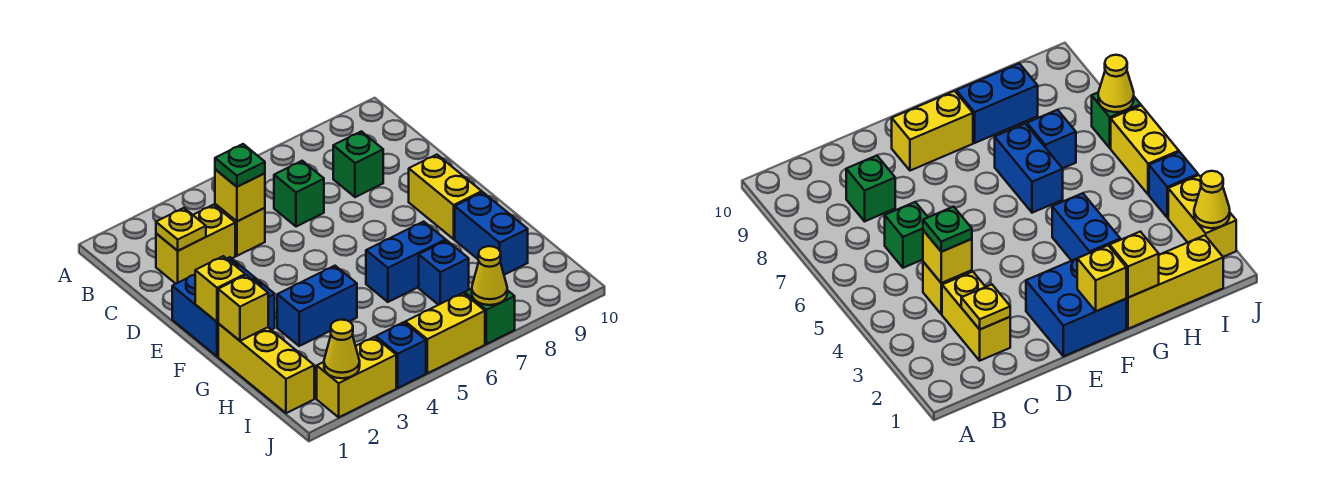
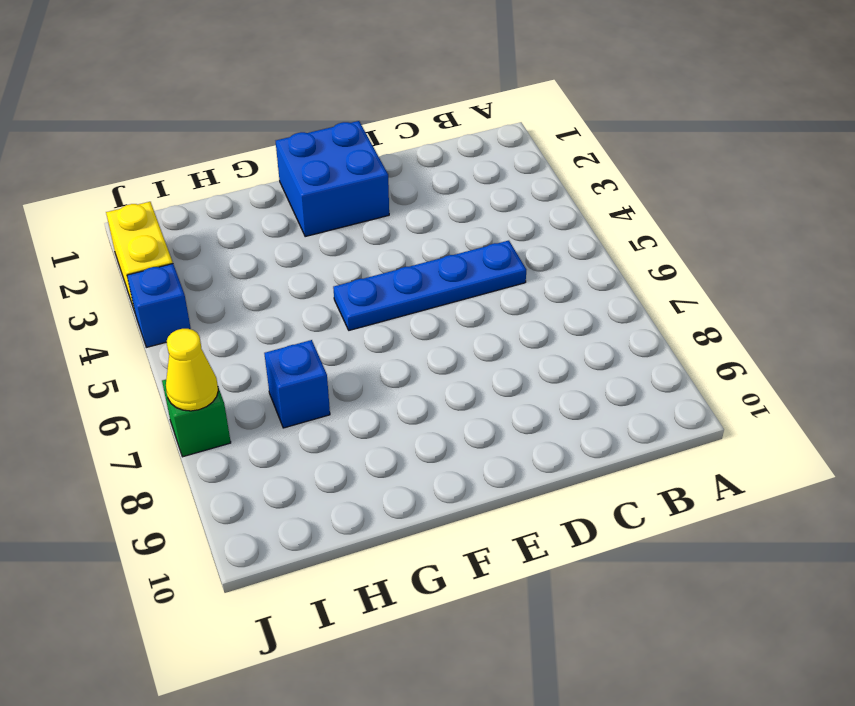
blue plate C5:F5 level 1 -> none
none -> yellow brick C2:C3 level 1
none -> yellow brick C4 level 1
none -> green brick C6 level 1

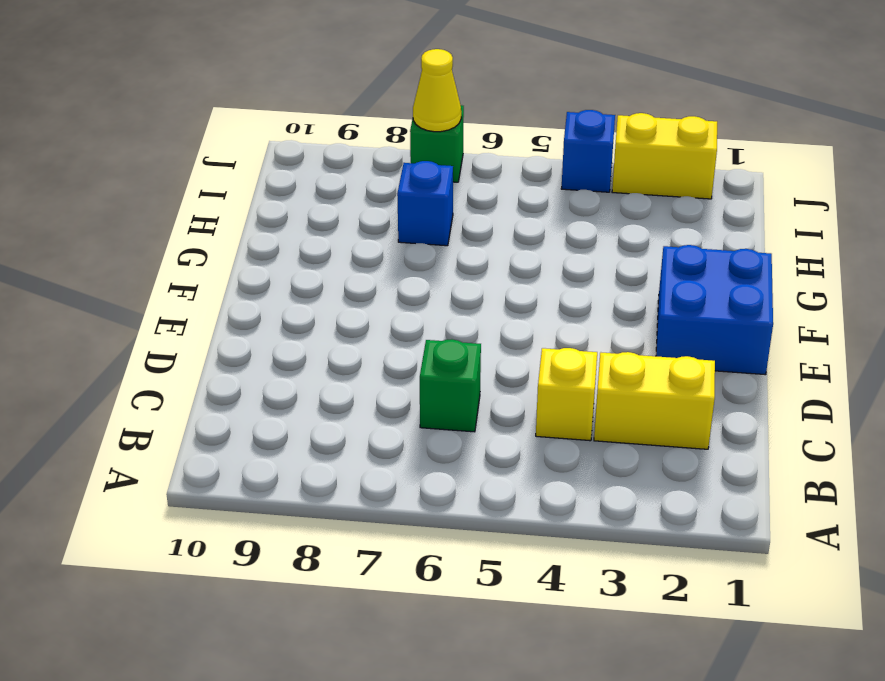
none -> green brick C8 level 1
none -> yellow brick E9:F9 level 1
none -> yellow brick G1:I1 level 1

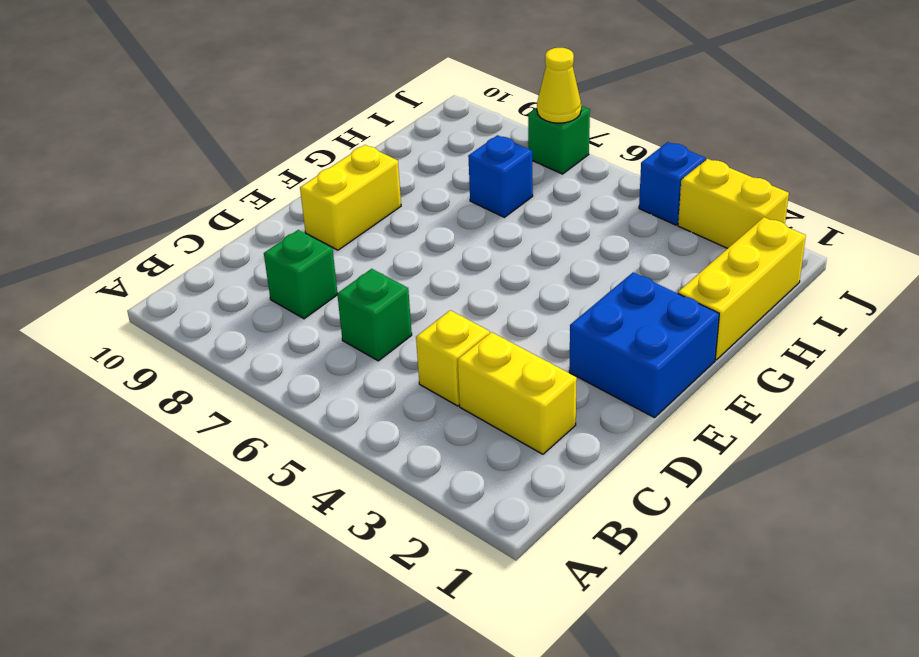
none -> blue brick G3:G4 level 1
none -> blue brick G6:G7 level 1
none -> blue brick G9:H9 level 1

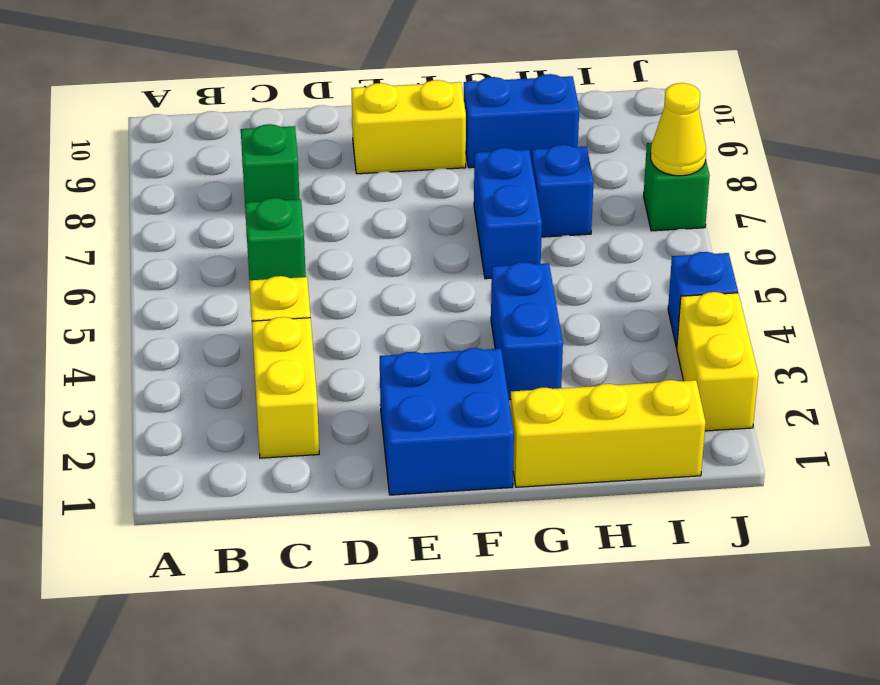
none -> yellow brick J5:J6 level 1
none -> yellow plate C2 level 2
none -> yellow brick C4 level 2

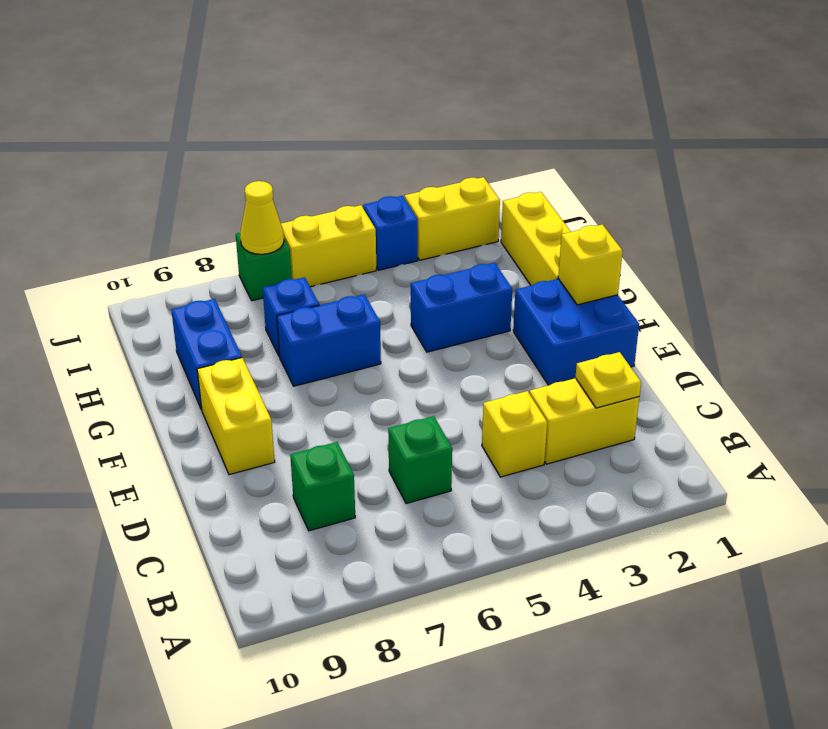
none -> yellow brick C4 level 2
none -> yellow brick G1 level 2
none -> yellow cone J2 level 2

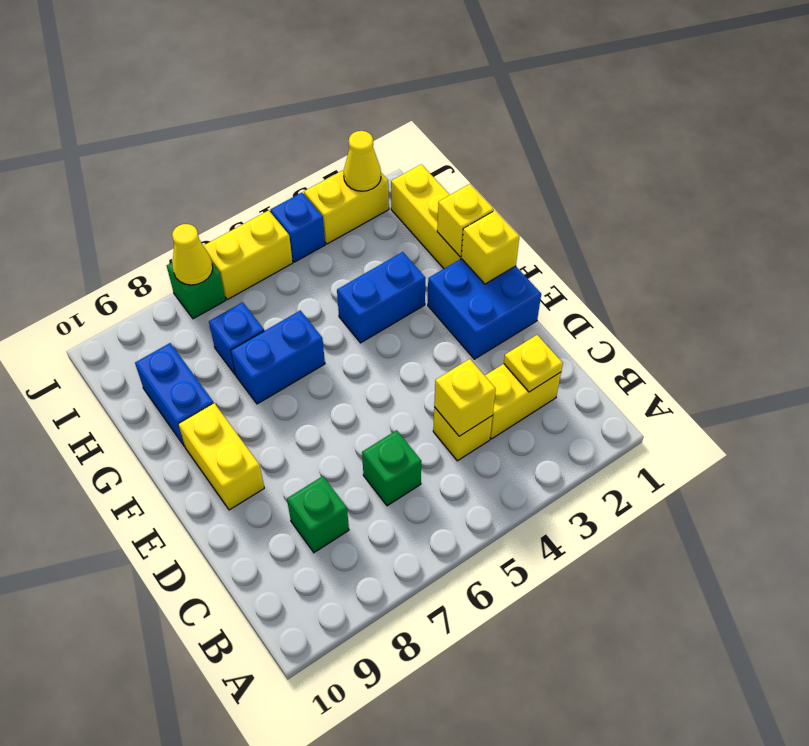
none -> green plate C4 level 3

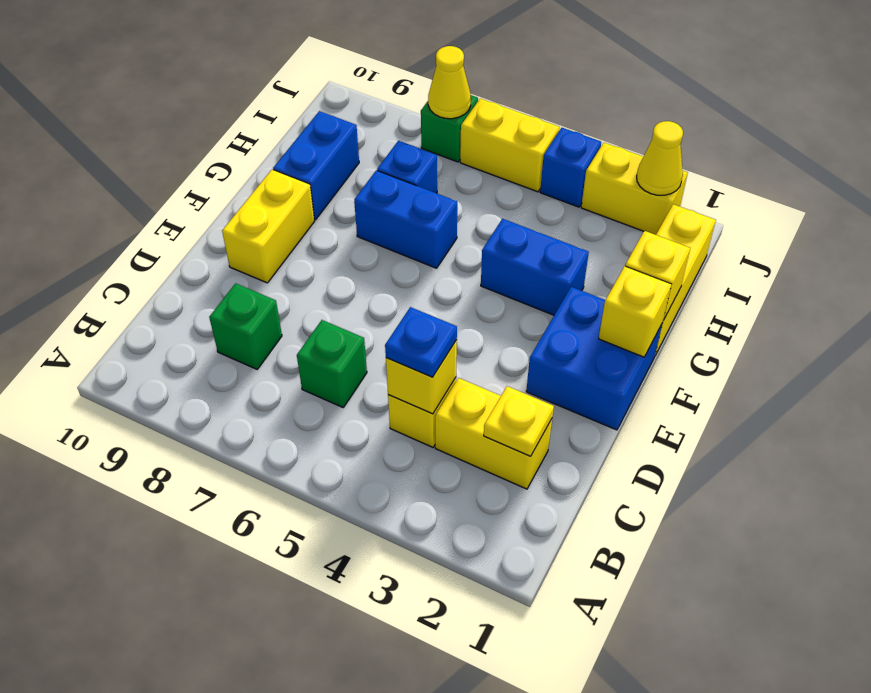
blue plate C4 level 3 -> green plate C4 level 3

